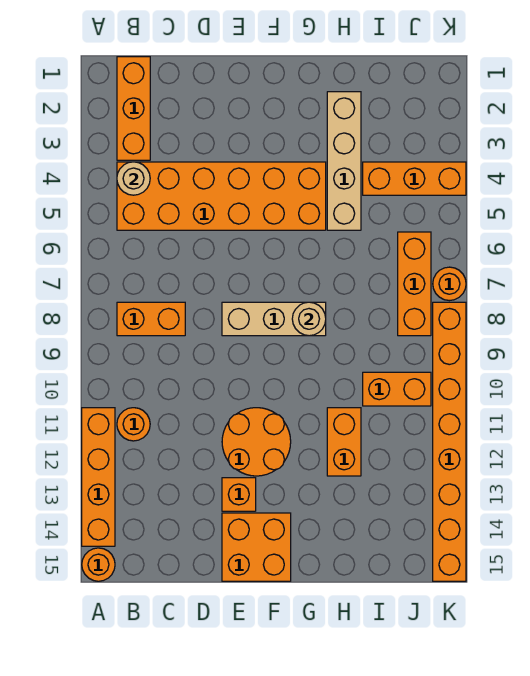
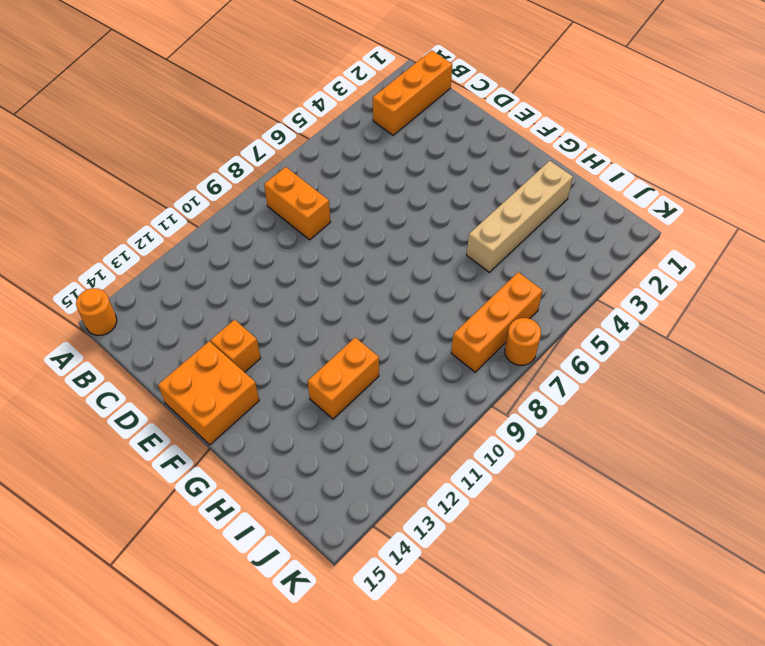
none -> orange brick A11:A14 level 1
none -> orange brick B4:G5 level 1
none -> orange round brick B11 level 1

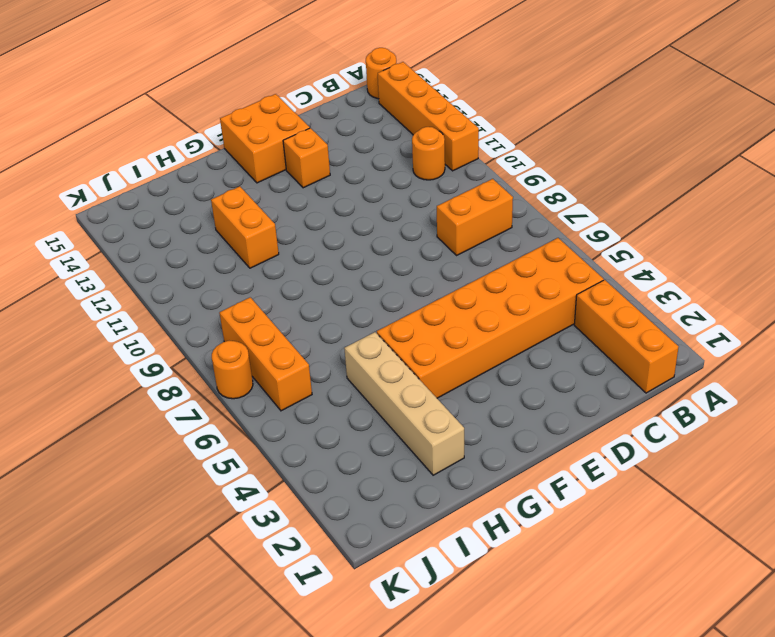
none -> tan brick E8:G8 level 1
none -> orange round brick E11:F12 level 1
none -> orange brick I4:K4 level 1

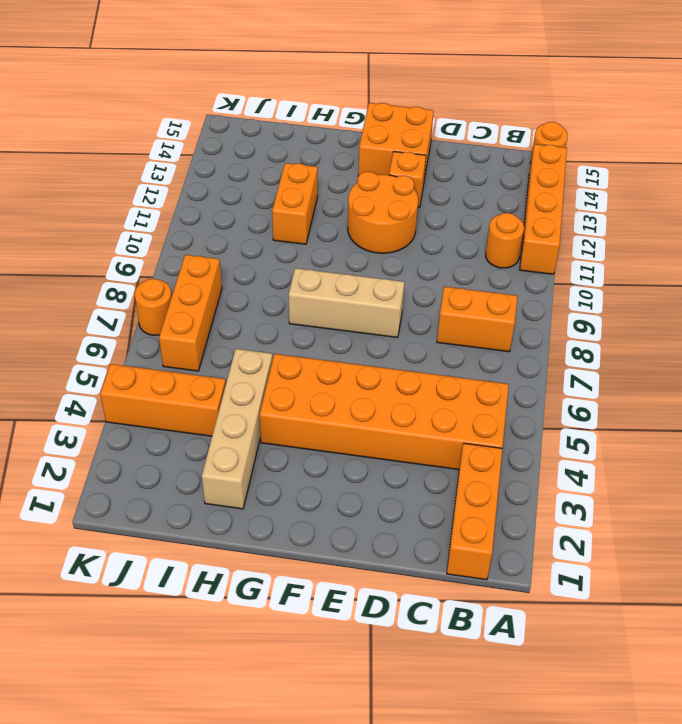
none -> orange brick I10:J10 level 1
none -> orange brick K8:K15 level 1
none -> tan round brick B4 level 2

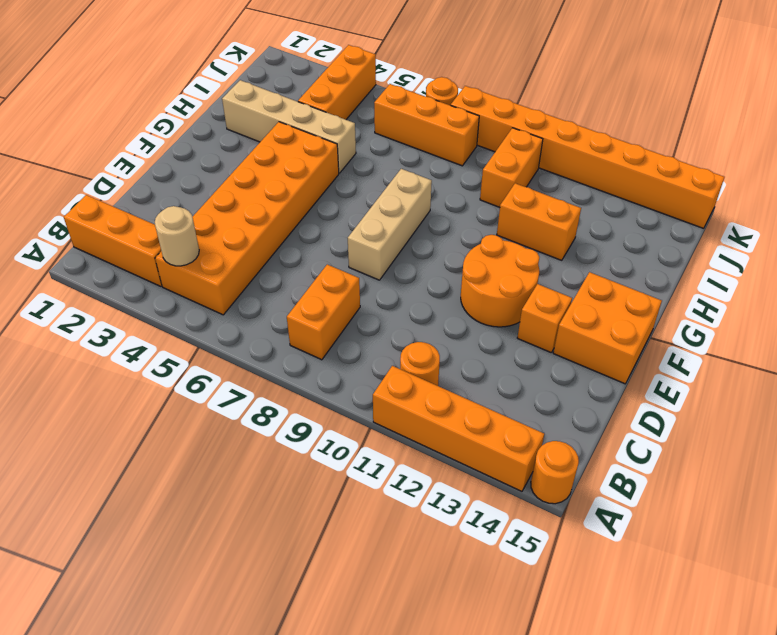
none -> tan round brick G8 level 2

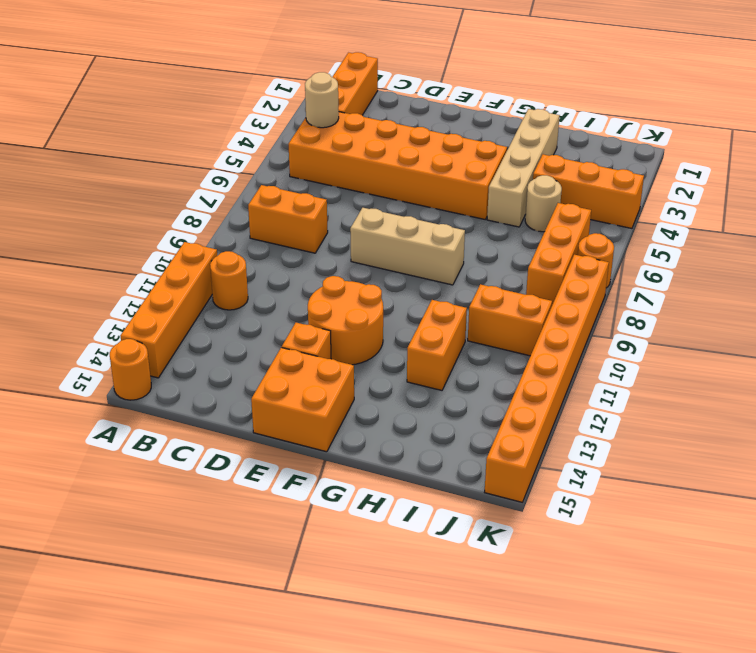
tan round brick I5 level 1 -> tan round brick G8 level 2

